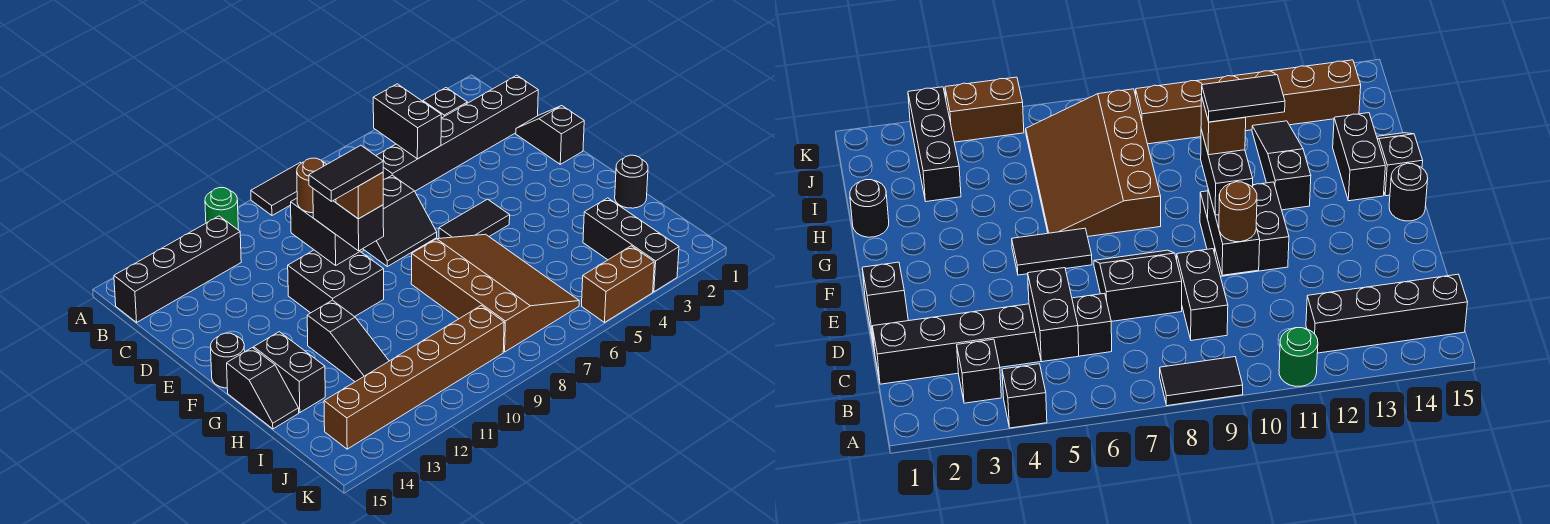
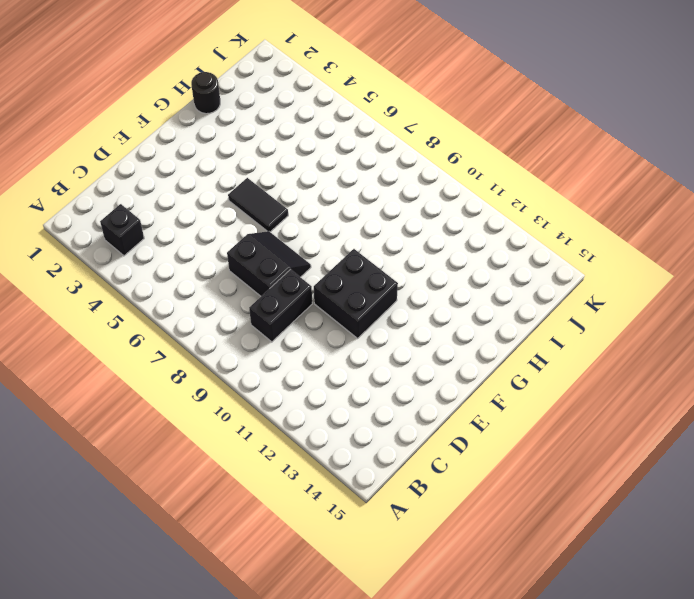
none -> black brick A4 level 1
none -> black tile A8:A9 level 1
none -> green round brick A11 level 1

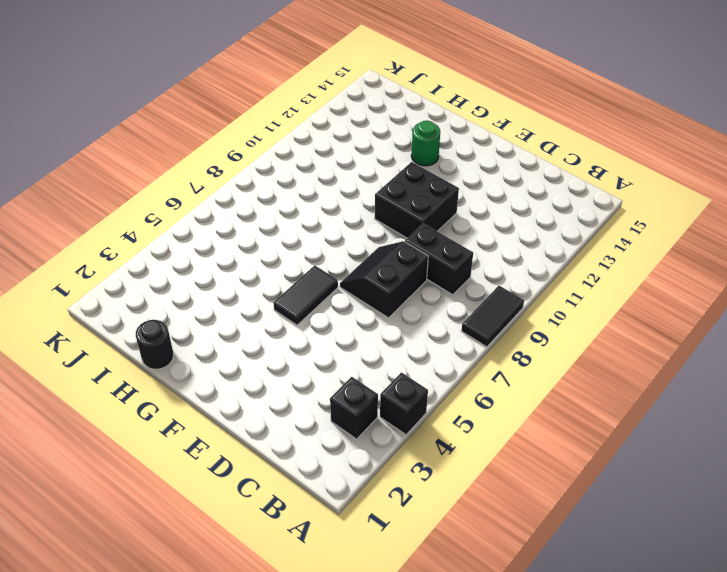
green round brick G13 level 1 -> green round brick A11 level 1
none -> black brick B12:B15 level 1
none -> black brick C1:C6 level 1
none -> black slope D1:E1 level 1 top E

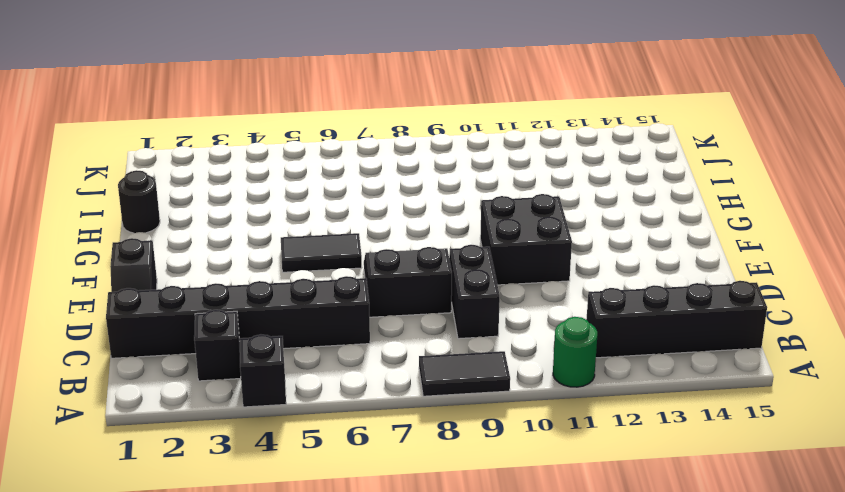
none -> black round brick F15 level 1
none -> brown slope G6:J8 level 1 top 8
none -> black slope G12:I12 level 1 top G

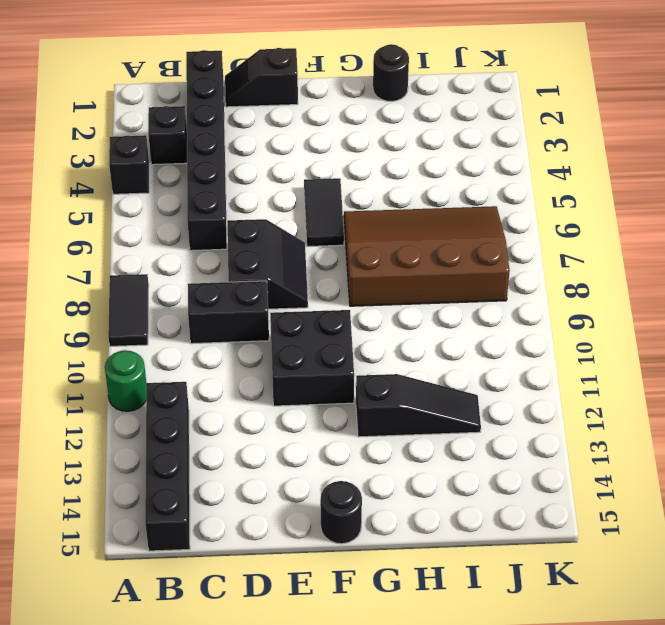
none -> black brick G14:H14 level 1
none -> black slope G15:H15 level 1 top G
none -> black brick I3:K3 level 1

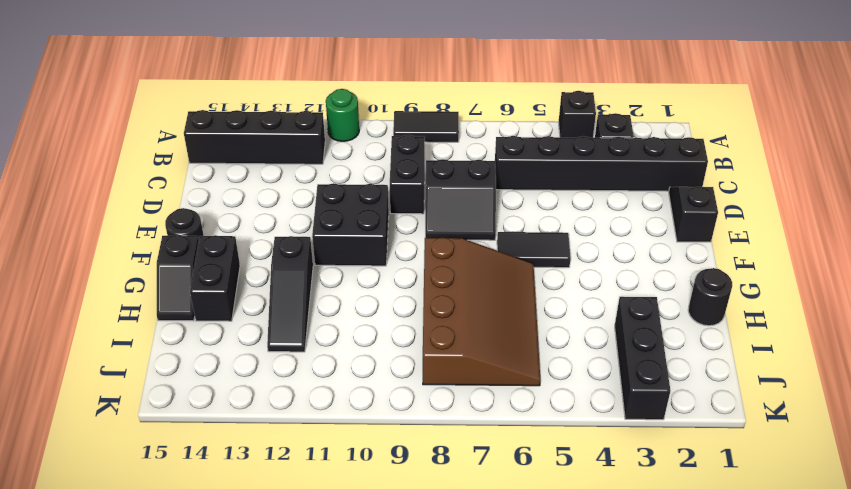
none -> brown brick J9:J14 level 1
none -> brown brick K4:K5 level 1
none -> black brick B5:C5 level 2

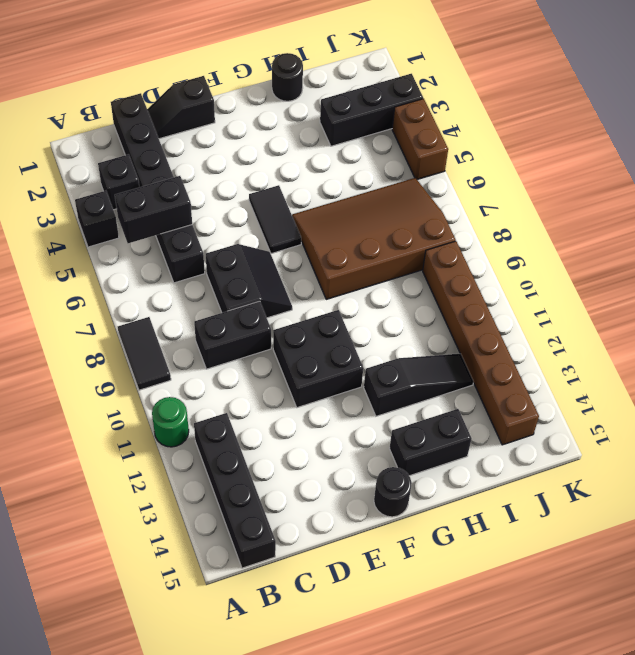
none -> black slope G15:H15 level 1 top G
none -> black brick D10:E10 level 2
none -> brown round brick D10 level 3

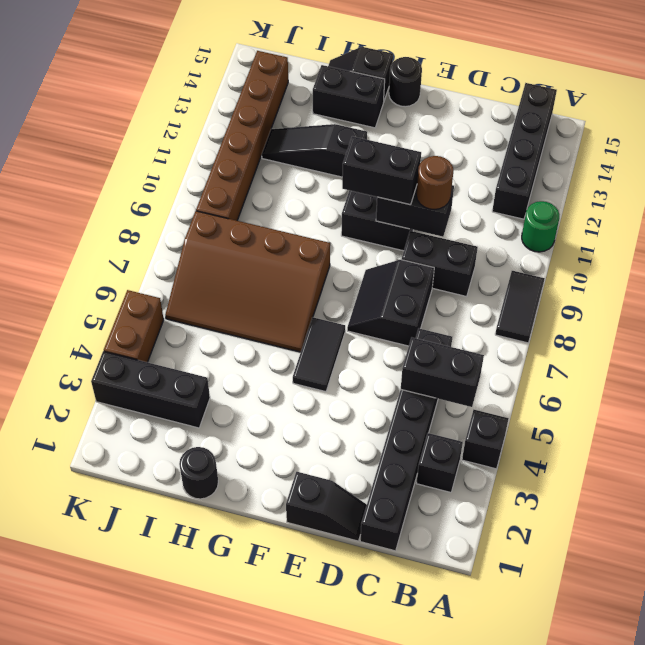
none -> brown brick F10 level 4
none -> black tile F10:F11 level 5

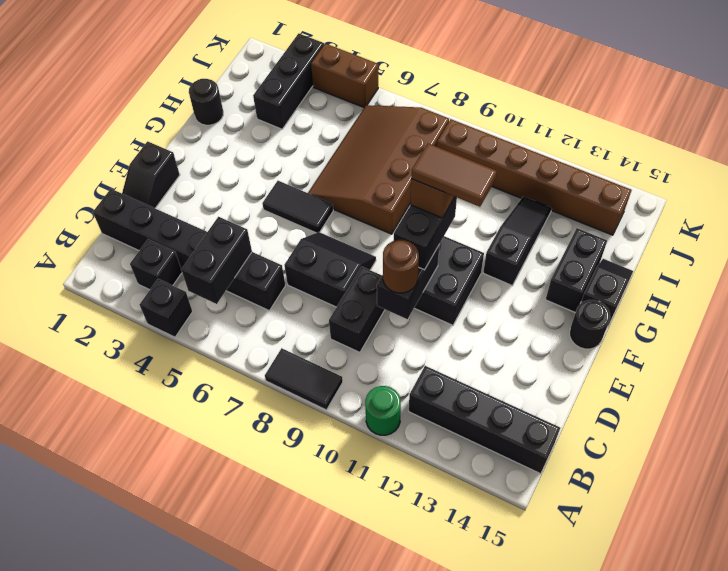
brown tile F10:F11 level 5 -> black tile F10:F11 level 5

